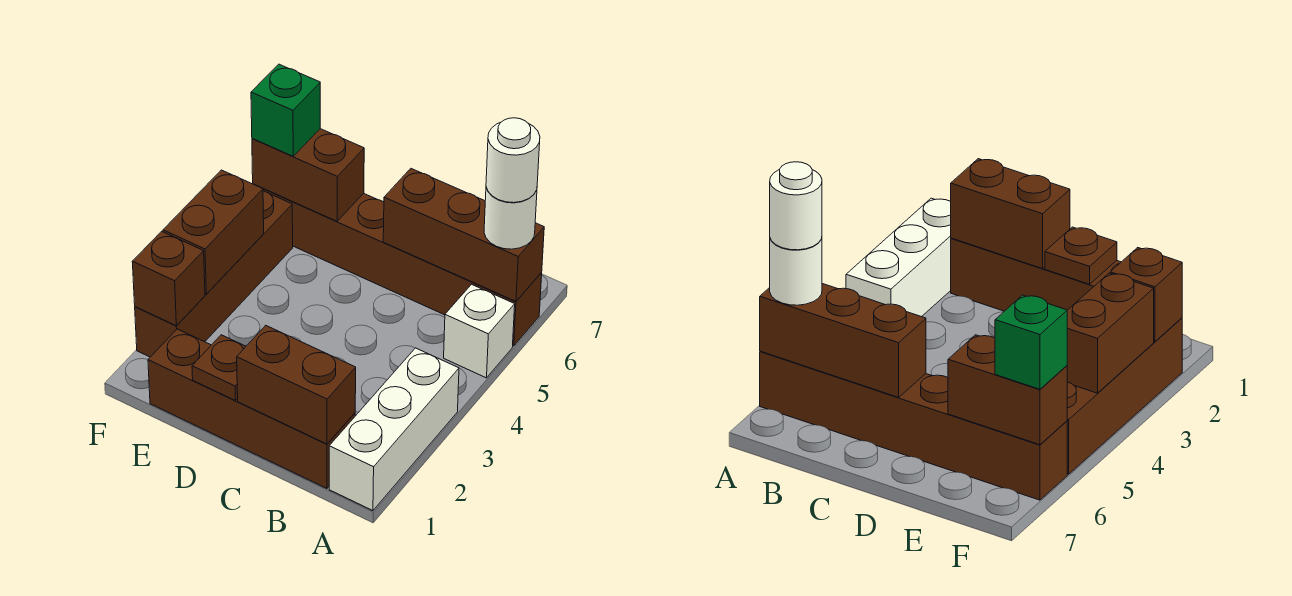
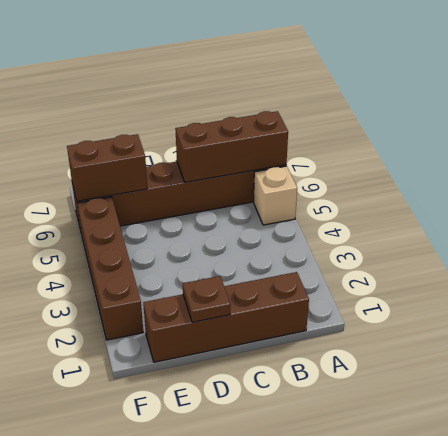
tan brick A5 level 1 -> white brick A5 level 1
none -> white brick A1:A3 level 1
none -> brown brick B1:C1 level 2
none -> brown brick F2 level 2

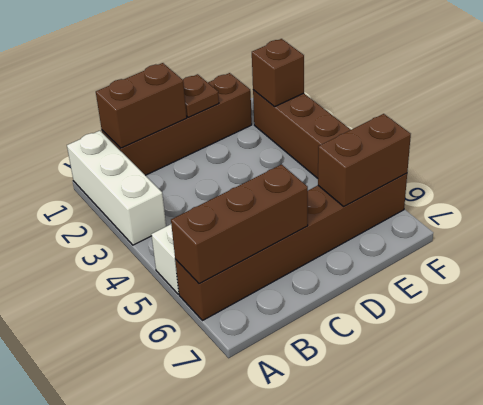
none -> brown brick F3:F4 level 2
none -> white round brick A6 level 3
none -> green brick F6 level 3

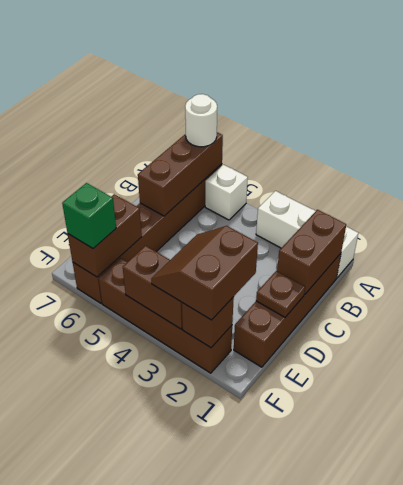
brown slope E2:F3 level 3 top 2 -> none
none -> white round brick A6 level 4

